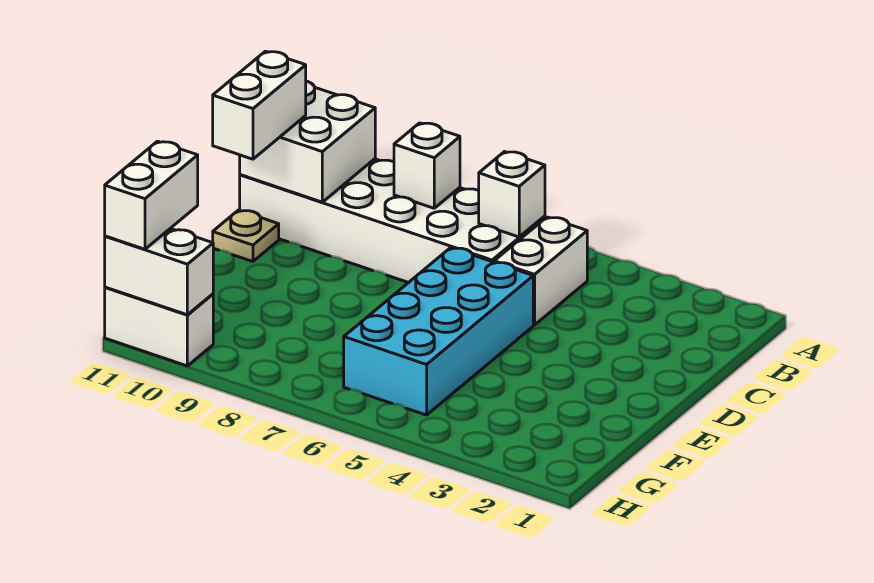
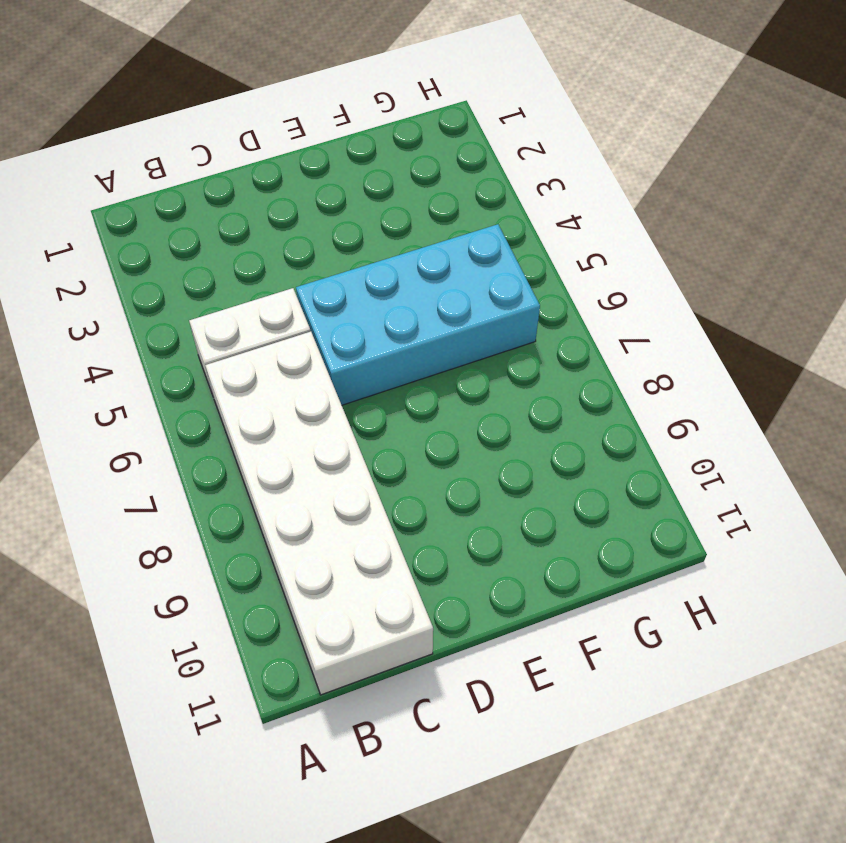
none -> tan plate D11 level 1
none -> white brick H10:H11 level 1

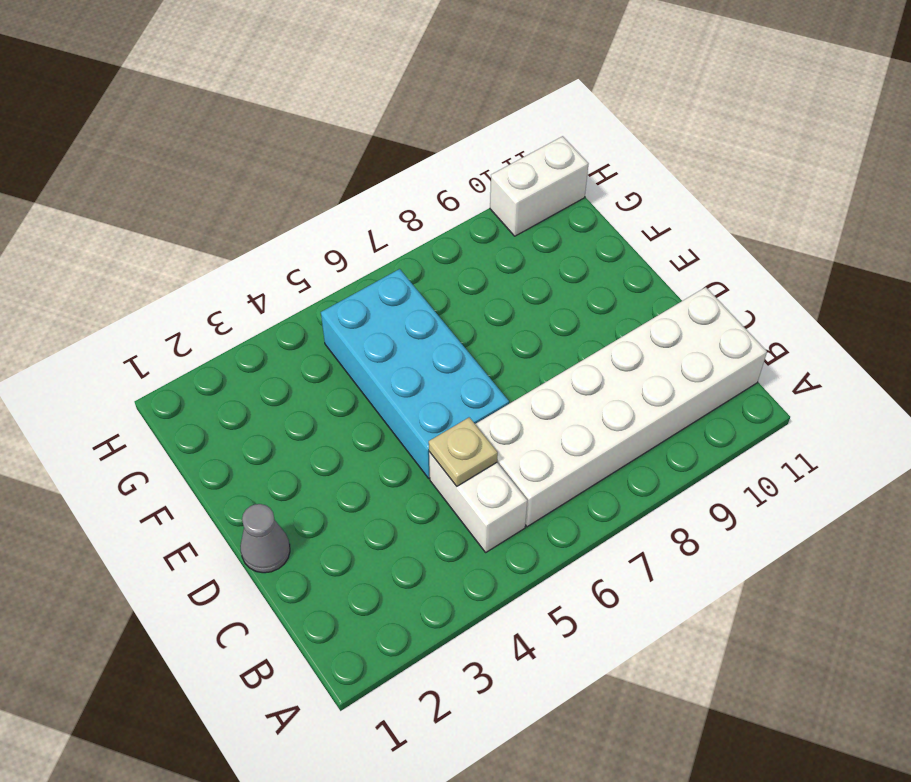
tan plate C5 level 2 -> tan plate D11 level 1
grey cone D1 level 1 -> none
none -> white brick B6 level 2
none -> white brick B8 level 2

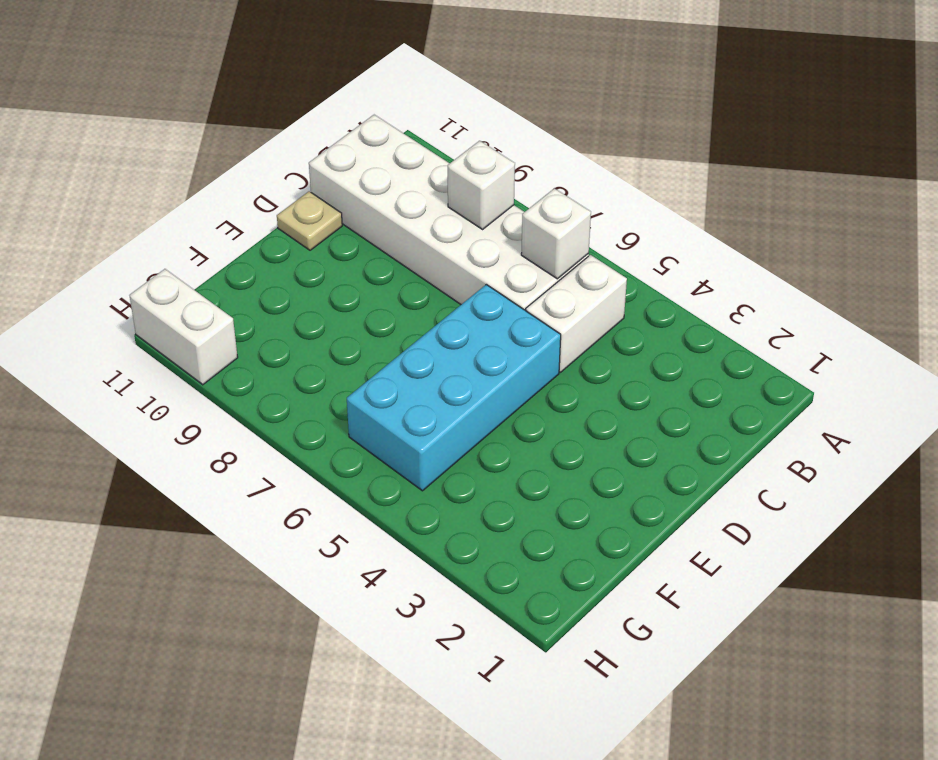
none -> white brick B10:C11 level 2
none -> white brick H10:H11 level 2

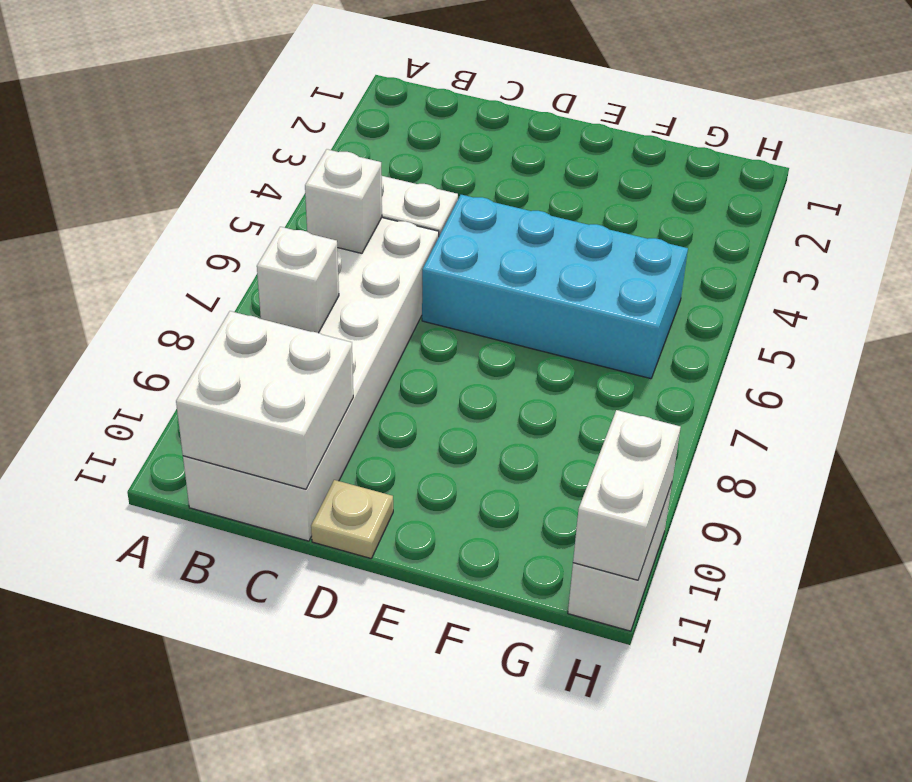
none -> white brick C11:D11 level 3
none -> white brick G11:H11 level 3

